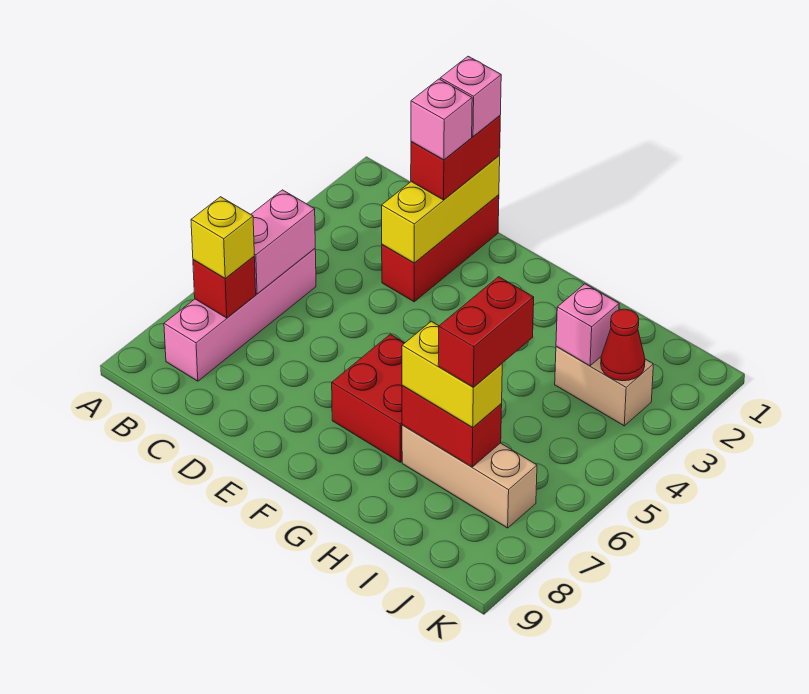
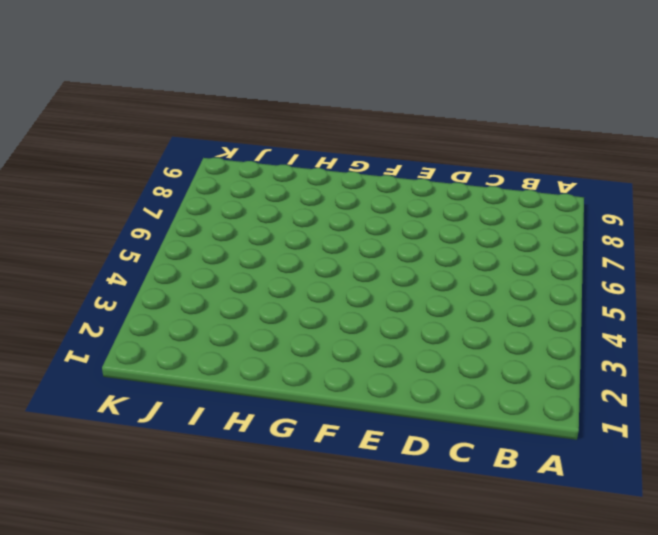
none -> pink brick B5:B8 level 1
none -> red brick D1:D3 level 1
none -> red brick F6:G7 level 1

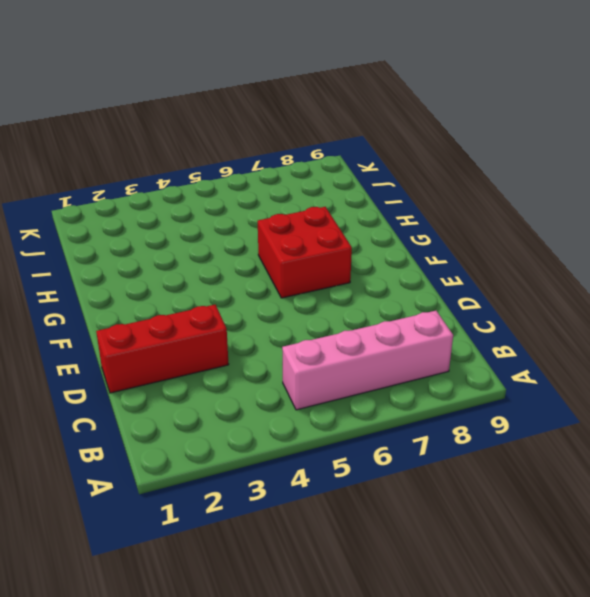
none -> tan brick H7:J7 level 1
none -> tan brick I3:J3 level 1
none -> pink brick B5:B6 level 2

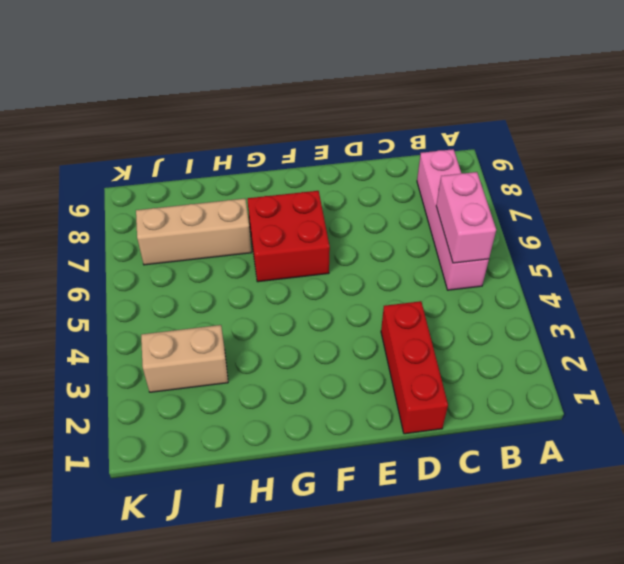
none -> red brick B7 level 2
none -> yellow brick D1:D3 level 2
none -> red brick H7:I7 level 2

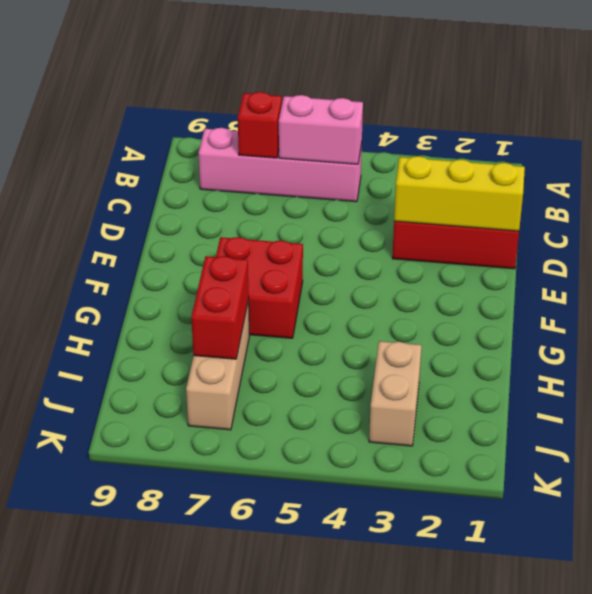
none -> pink brick I3 level 2
none -> red cone J3 level 2
none -> yellow brick B7 level 3

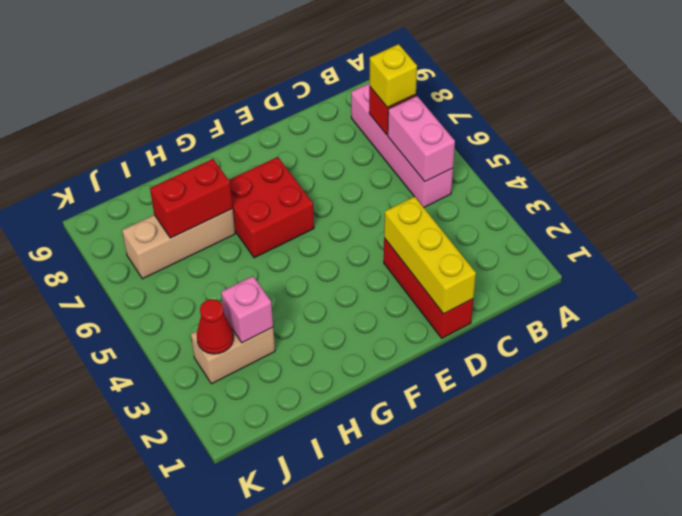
none -> red brick D1:D2 level 3
none -> yellow brick H7:I7 level 3
none -> pink brick D1 level 4

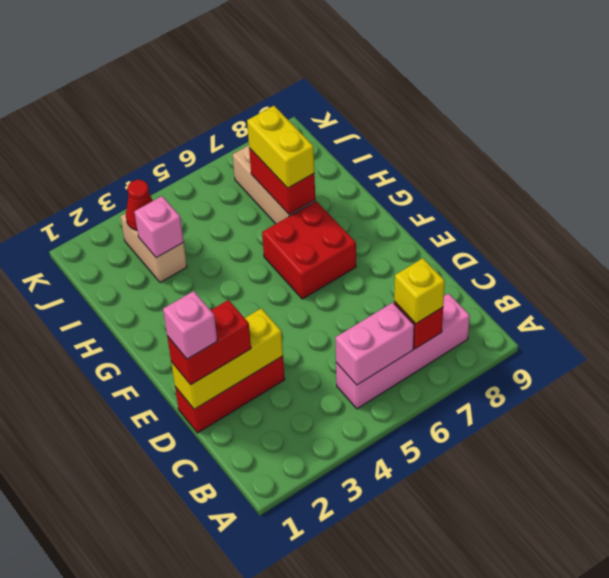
none -> pink brick D2 level 4
none -> red brick I6:I7 level 4

